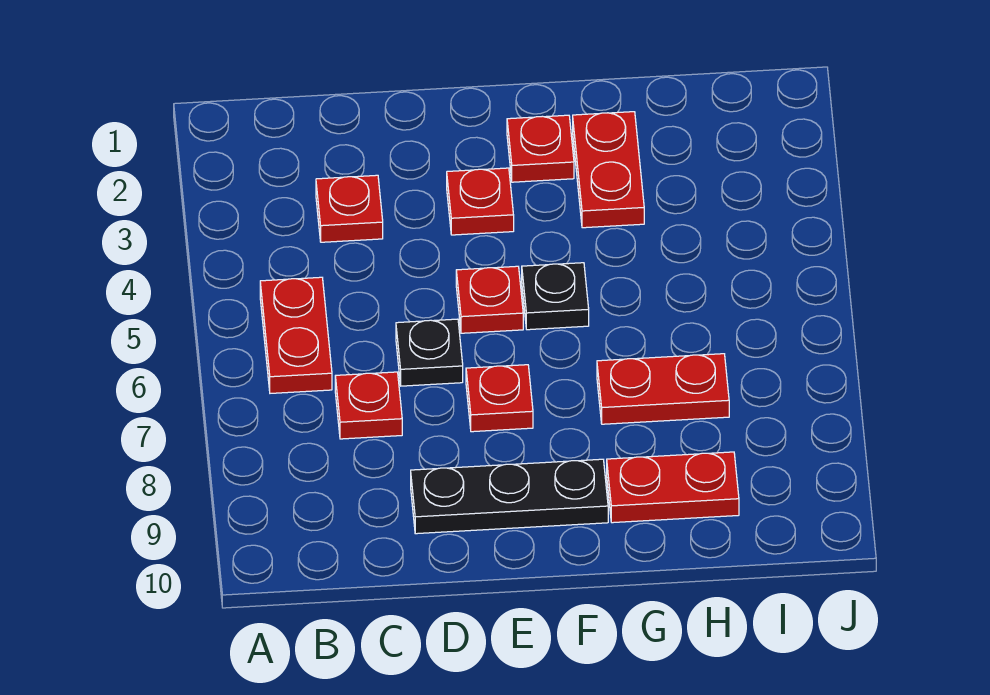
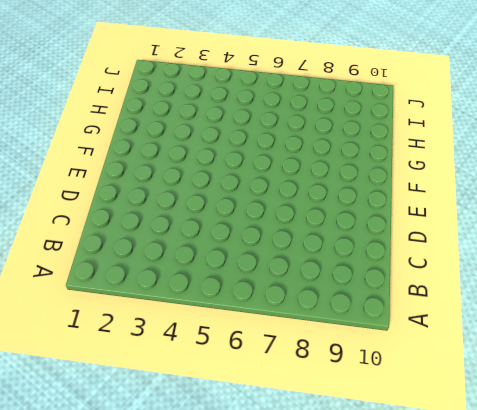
none -> red plate B5:B6 level 1
none -> red plate C3 level 1
none -> red plate C7 level 1

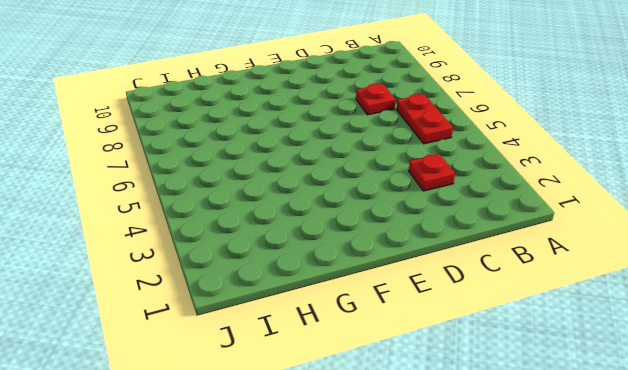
none -> black plate D6 level 1
none -> black plate D9:F9 level 1
none -> red plate E3 level 1

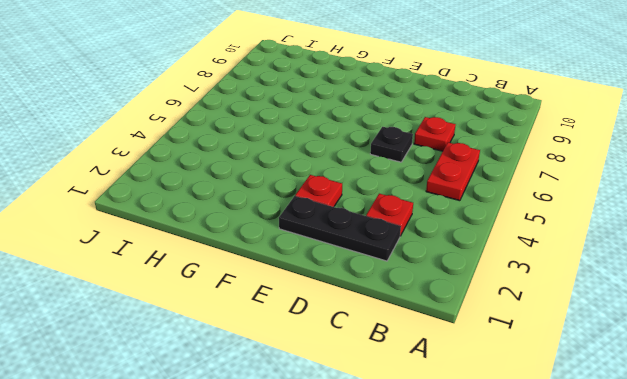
black plate C2:E2 level 1 -> black plate D9:F9 level 1
none -> red plate E5 level 1
none -> red plate E7 level 1
none -> red plate F2 level 1

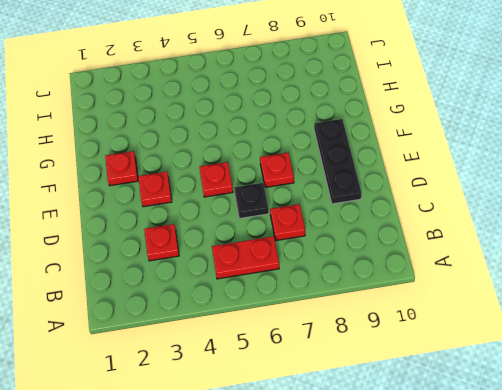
none -> black plate F5 level 1
none -> red plate G2:G3 level 1
none -> red plate G7:H7 level 1

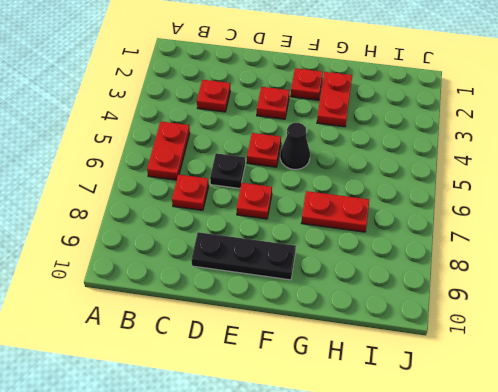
black cone F5 level 1 -> black plate F5 level 1
none -> red plate G9:H9 level 1

